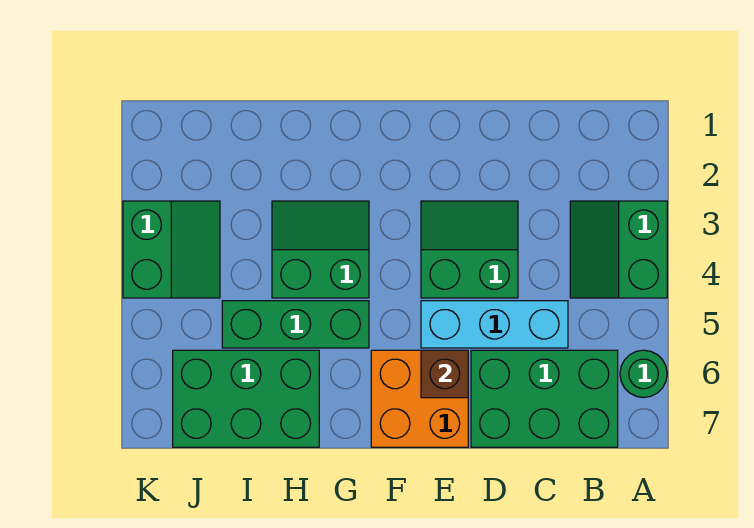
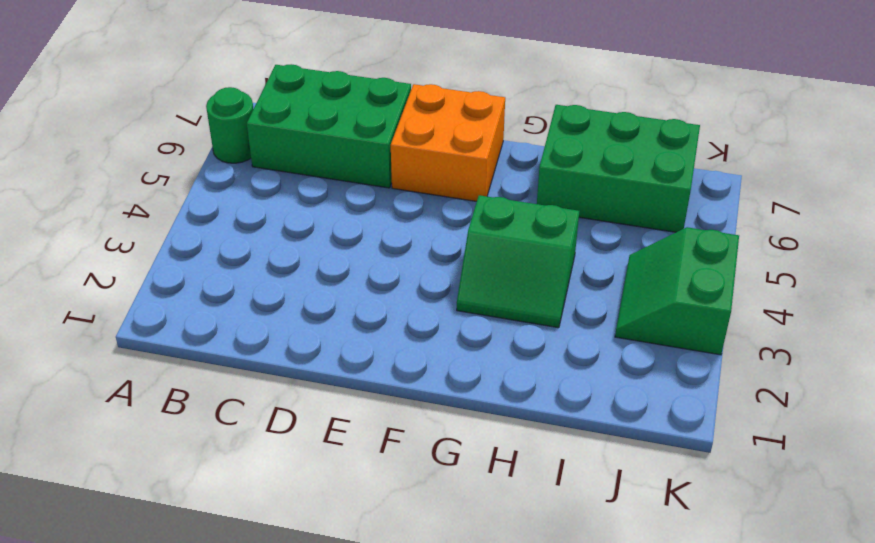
none -> green slope A3:B4 level 1 top A
none -> cyan brick C5:E5 level 1

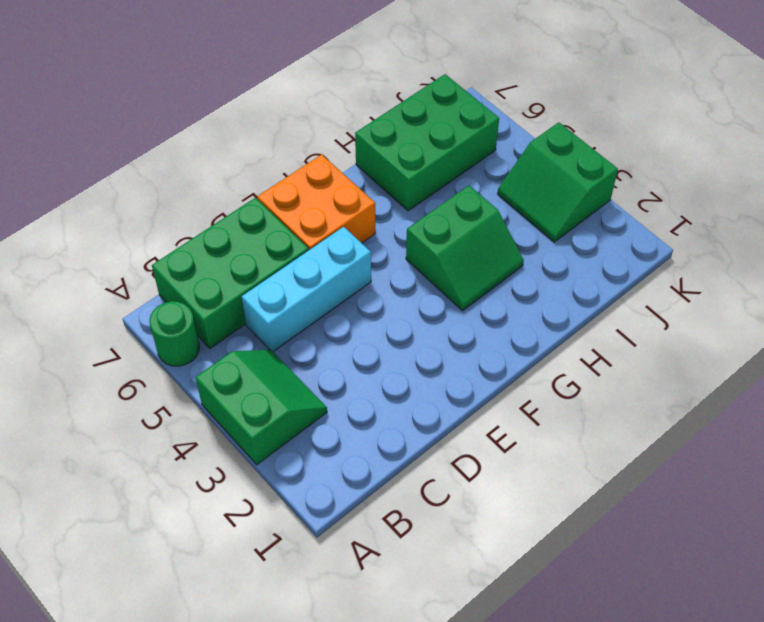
none -> green slope D3:E4 level 1 top 4
none -> green brick G5:I5 level 1

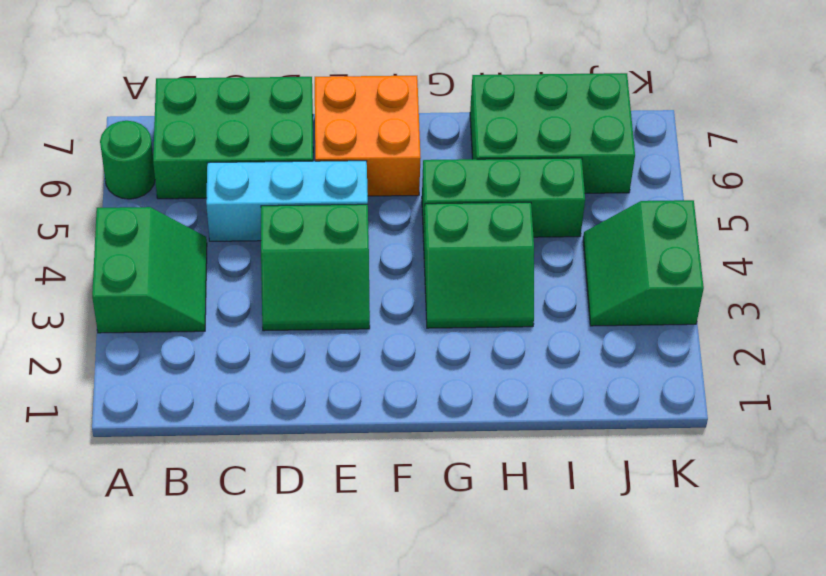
none -> brown brick E6 level 2

